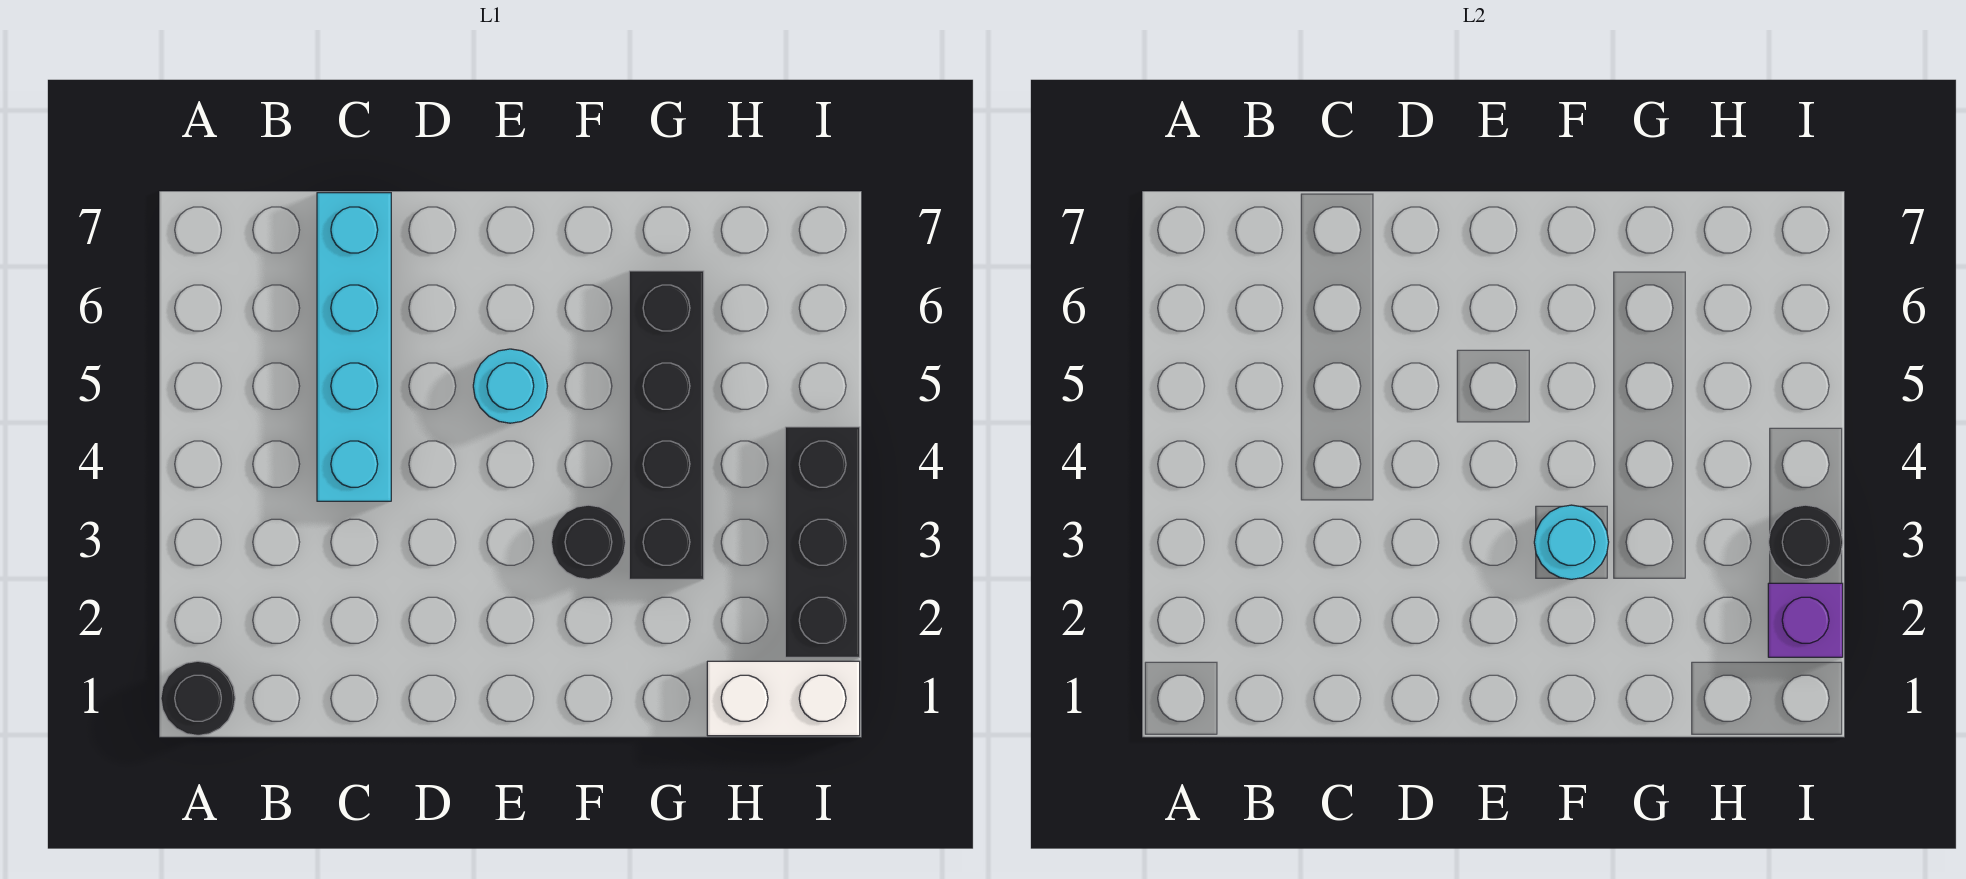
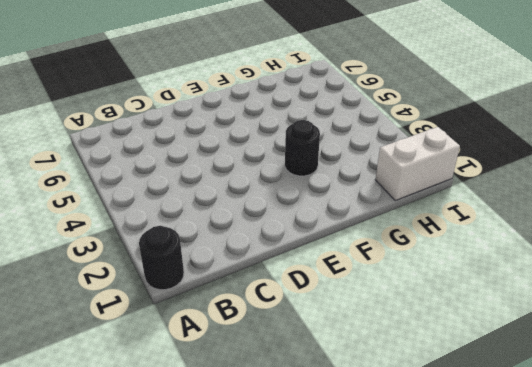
none -> cyan brick C4:C7 level 1
none -> cyan round brick E5 level 1

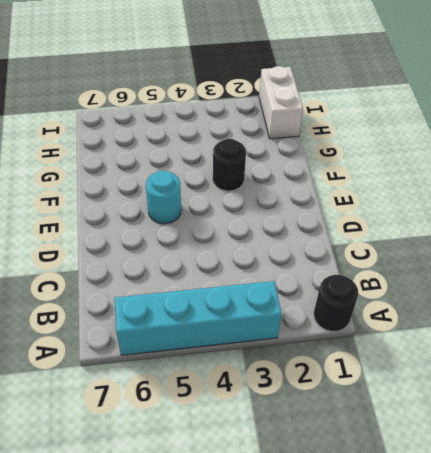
cyan brick A3:A6 level 1 -> cyan brick C4:C7 level 1
none -> black brick G3:G6 level 1
none -> black brick I2:I4 level 1

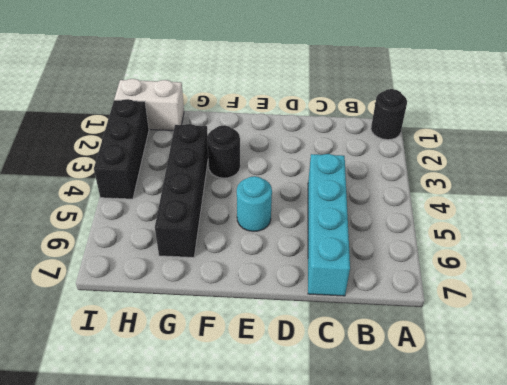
none -> cyan round brick F3 level 2
none -> purple brick I2 level 2

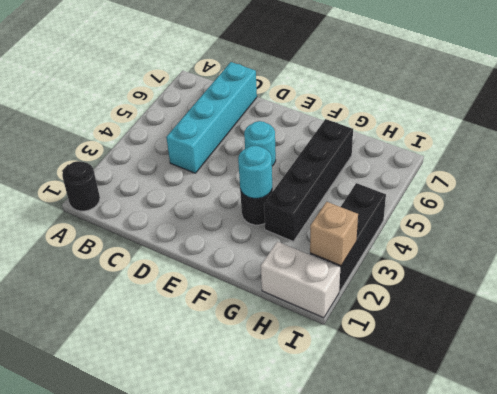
tan brick I2 level 2 -> purple brick I2 level 2
none -> black round brick I3 level 2

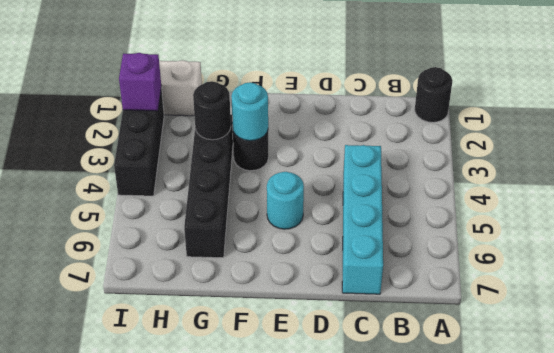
black round brick G3 level 2 -> black round brick I3 level 2

